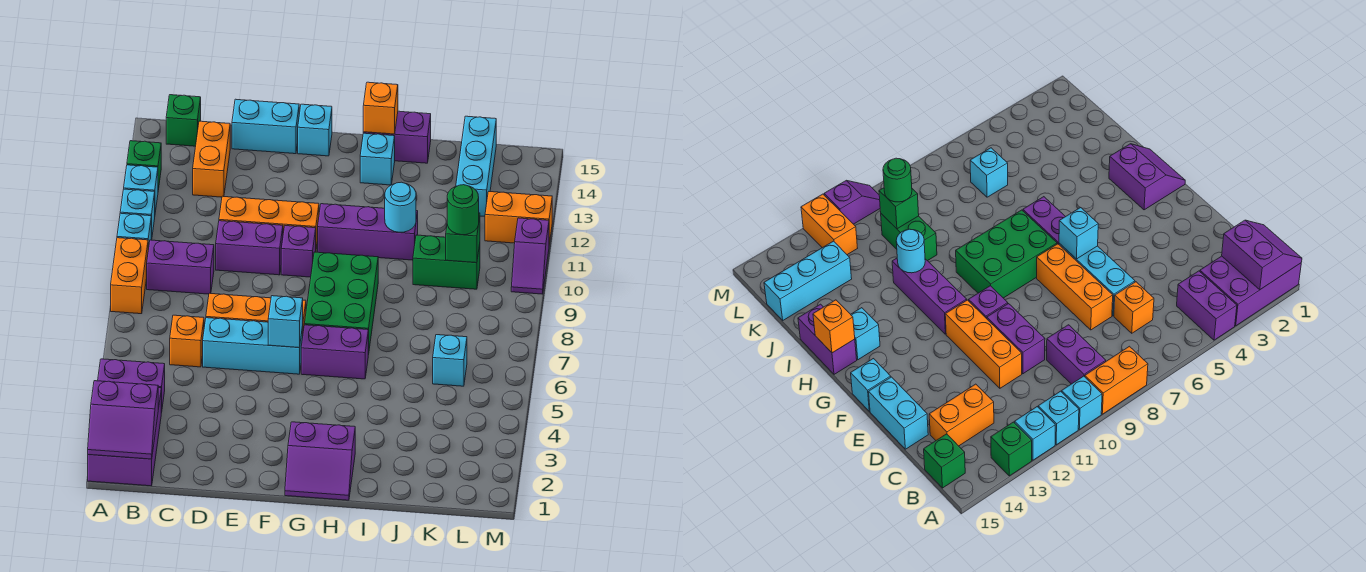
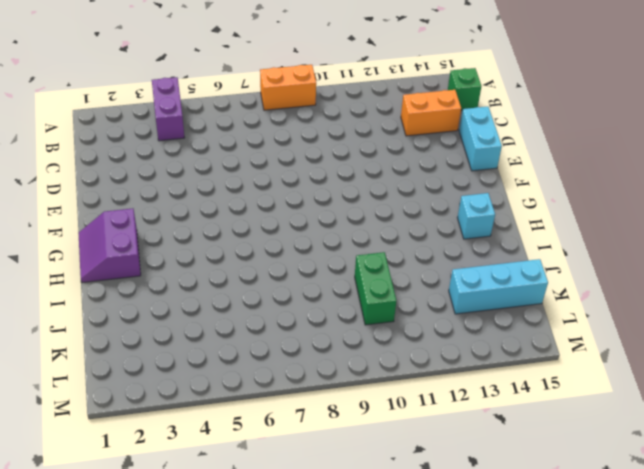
none -> purple brick A1:B3 level 1
none -> cyan brick A10 level 1
none -> cyan brick A11 level 1
none -> cyan brick A12 level 1

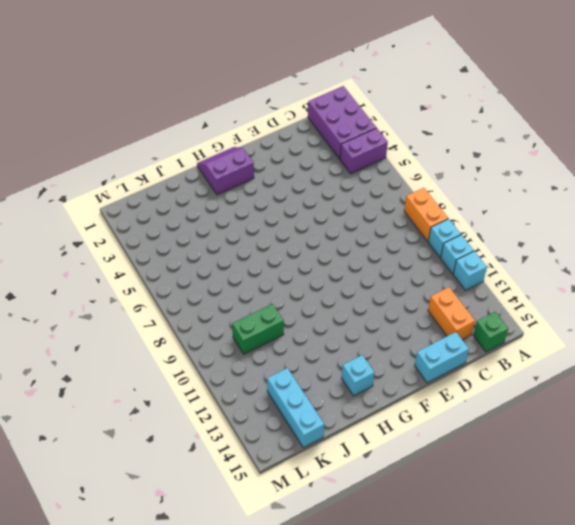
none -> green brick A13 level 1
none -> purple brick B9:C9 level 1
none -> orange brick C6 level 1
none -> cyan brick D6:F6 level 1

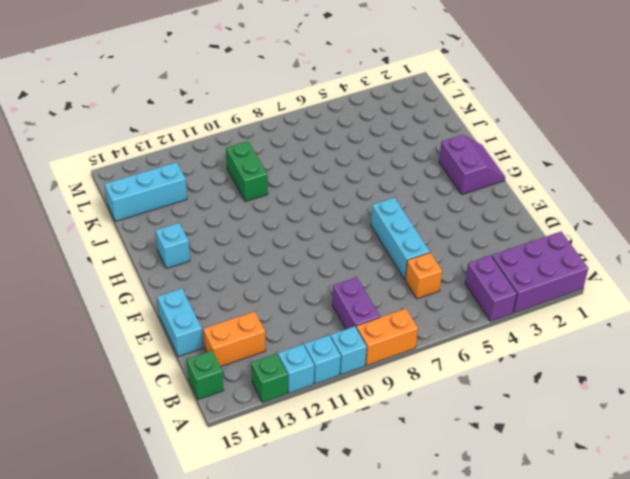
none -> orange brick D7:F7 level 1
none -> purple brick D10:E10 level 1
none -> orange brick D11:F11 level 1
none -> purple brick F10 level 1

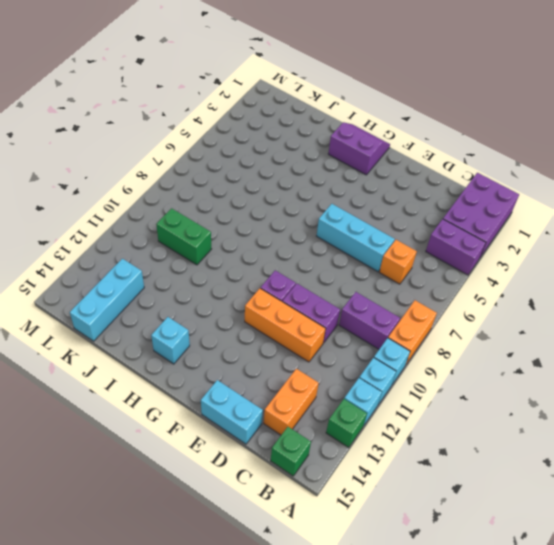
none -> orange brick D7:F7 level 1
none -> cyan brick F15 level 1
none -> purple brick G6:H6 level 1
none -> green brick G7:H9 level 1

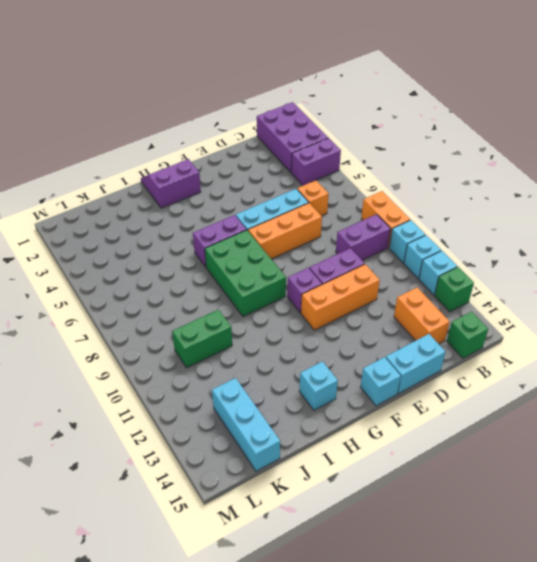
none -> purple brick G11:I11 level 1
none -> purple brick H15:I15 level 1
none -> cyan brick K6 level 1
none -> orange brick L12:M12 level 1

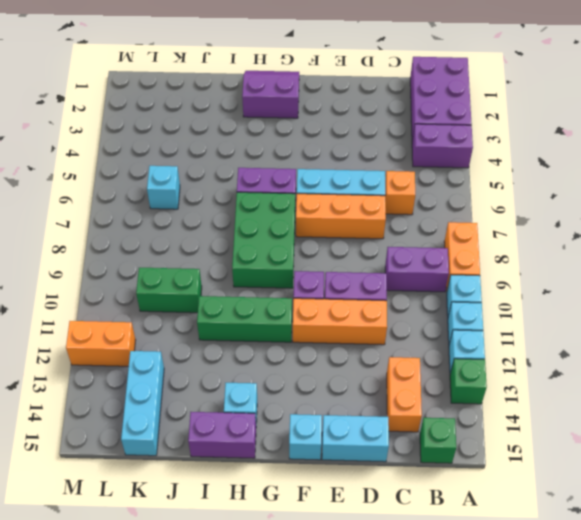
green brick G11:I11 level 1 -> purple brick G11:I11 level 1
none -> purple slope M10:M11 level 1 top 11
none -> purple slope A1:B2 level 2 top 2
none -> cyan brick F6 level 2
none -> orange brick H15 level 2

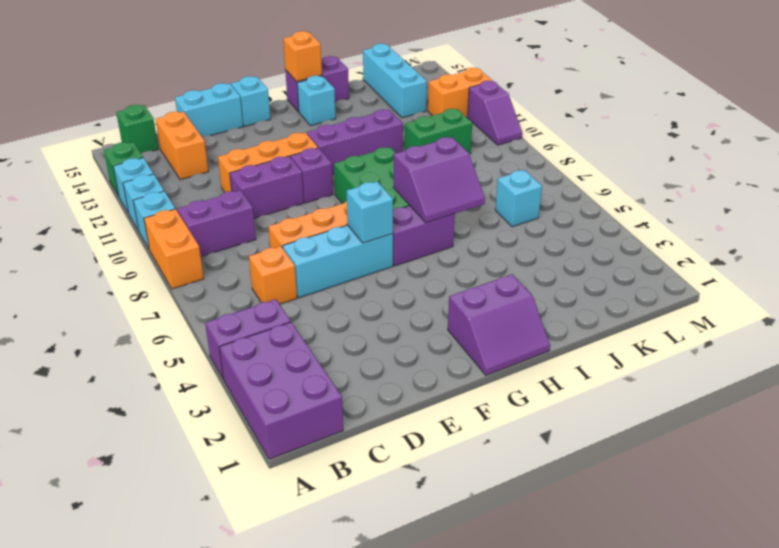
purple slope H6:I7 level 2 top 7 -> purple slope A1:B2 level 2 top 2
none -> cyan round brick I11 level 2
none -> green brick K10 level 2
none -> green round brick K10 level 3

